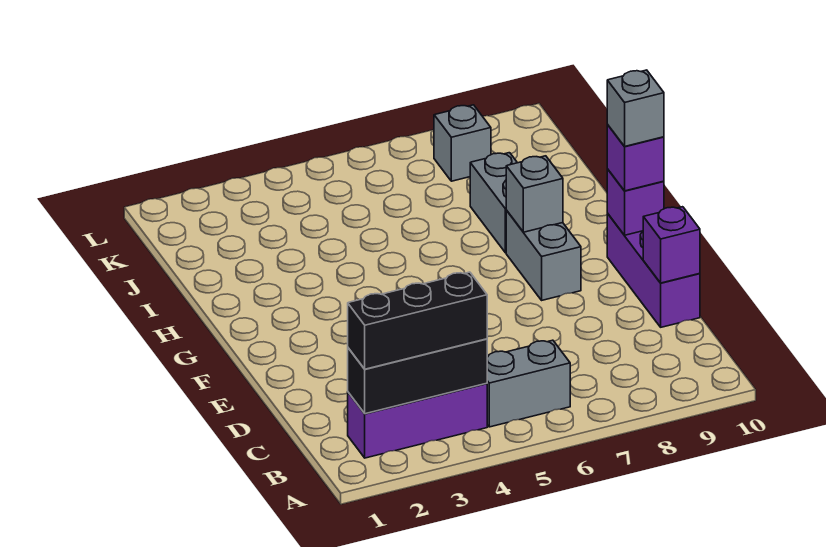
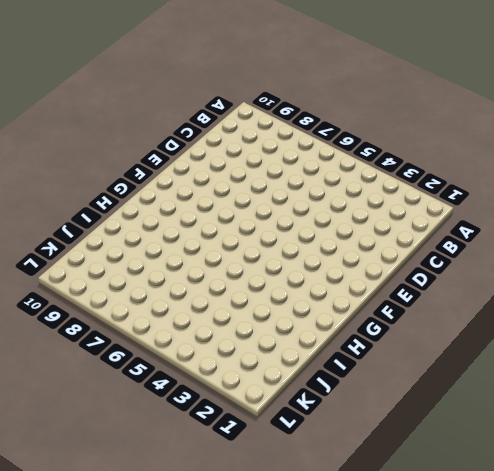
none -> purple brick B2:B4 level 1
none -> grey brick B5:B6 level 1
none -> purple brick D10:F10 level 1

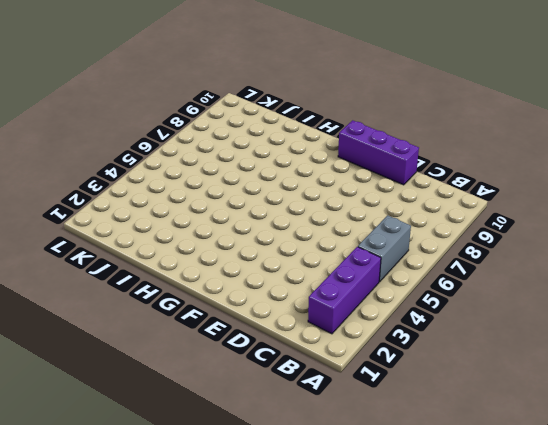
none -> grey brick F8:G8 level 1
none -> grey brick H8:I8 level 1
none -> grey brick K8 level 1

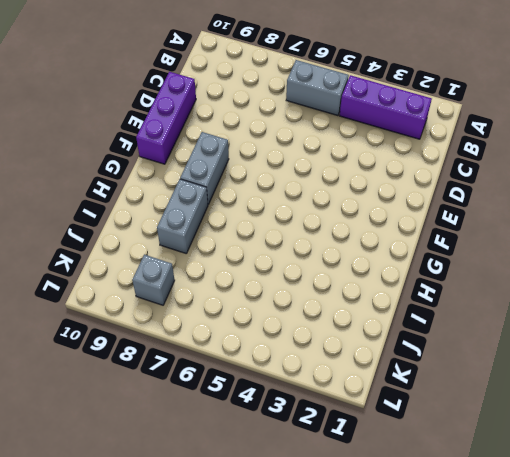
none -> black brick B2:B4 level 2
none -> purple brick D10 level 2
none -> purple brick F10 level 2

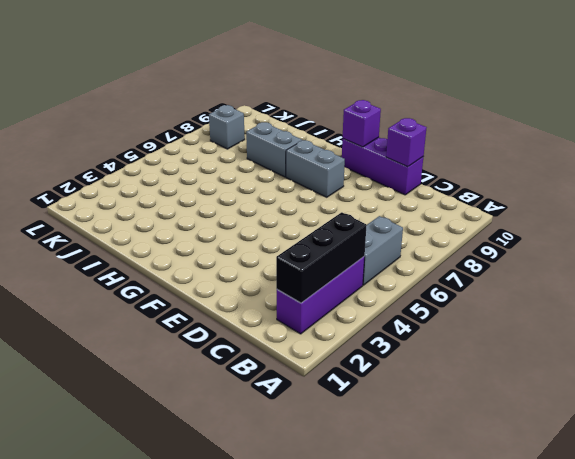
none -> grey brick G8 level 2
none -> black brick B2:B4 level 3
none -> purple brick F10 level 3

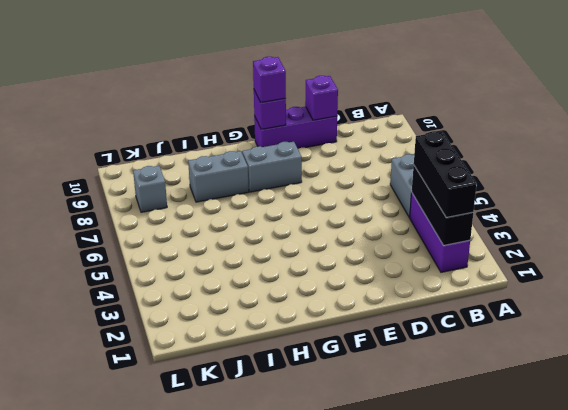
none -> grey brick G8 level 2
none -> grey brick F10 level 4

